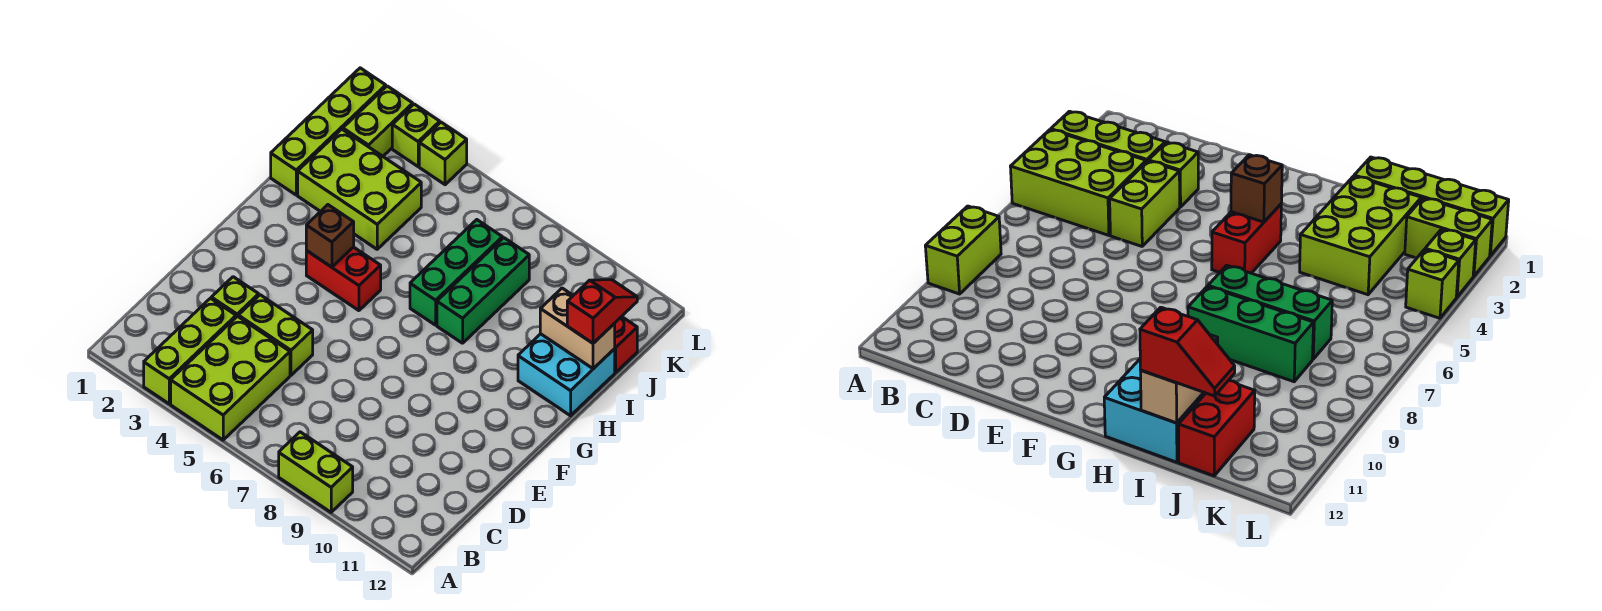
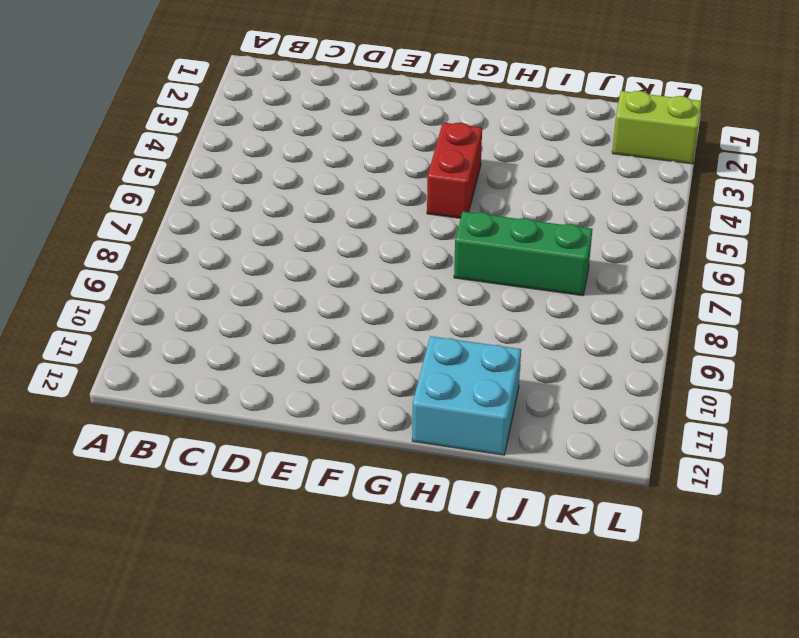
none -> lime brick A3:C3 level 1
none -> lime brick A4:C5 level 1
none -> lime brick A8:A9 level 1

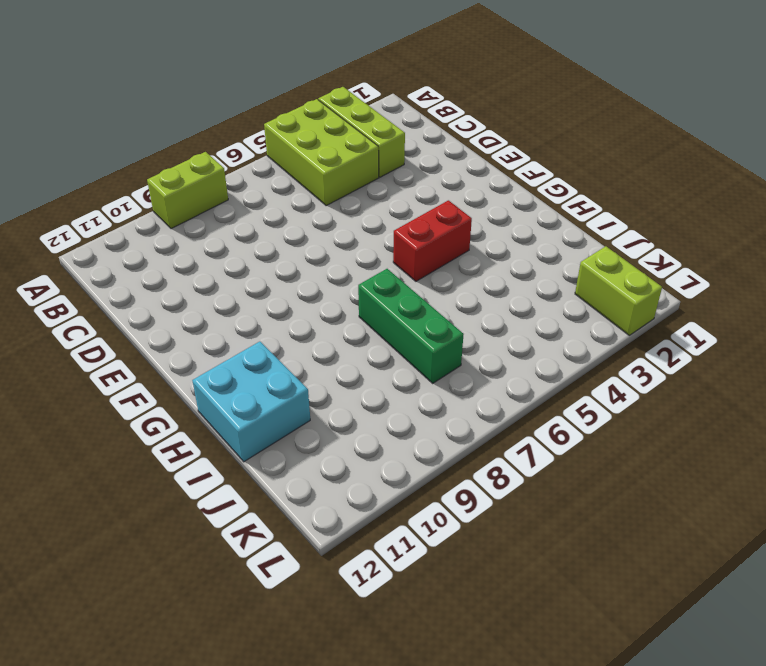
none -> lime brick D3 level 1
none -> lime brick D4:D5 level 1
none -> green brick H8:J8 level 1

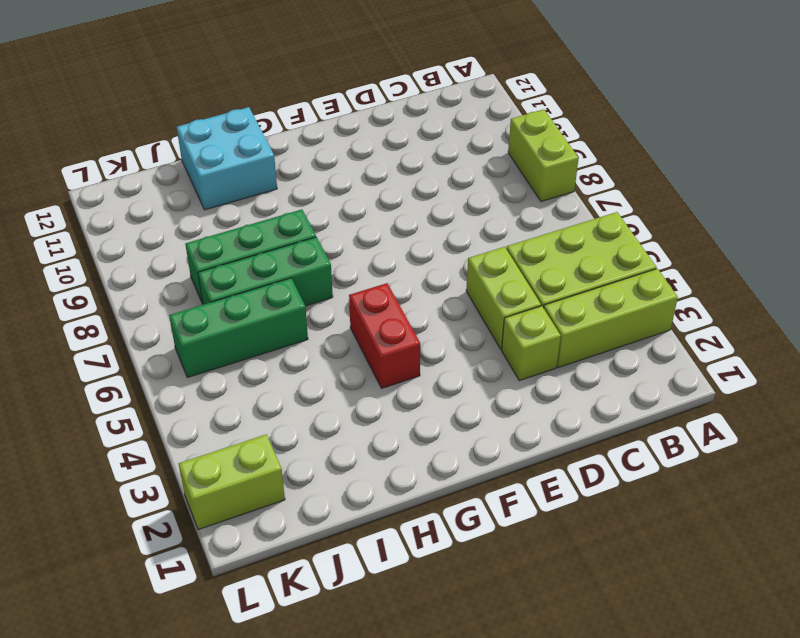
green brick I6:K6 level 1 -> none
none -> lime brick I1:L1 level 1
none -> lime brick I2:J4 level 1
none -> red brick J11:J12 level 1

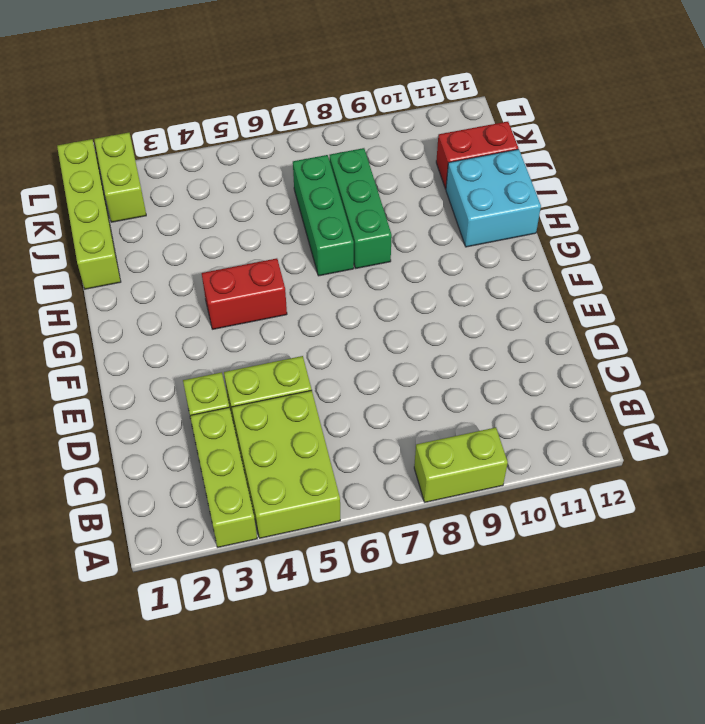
none -> lime brick I2:J4 level 1
none -> lime brick L3 level 1
none -> lime brick L4 level 1

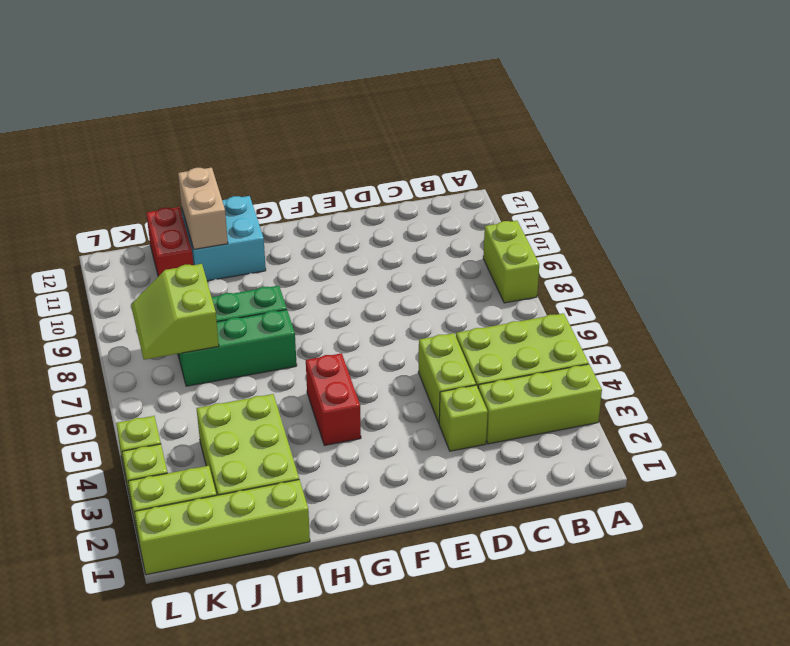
lime slope J7:K8 level 2 top J -> none
none -> brown brick G4 level 2
none -> red slope I12:J12 level 3 top I

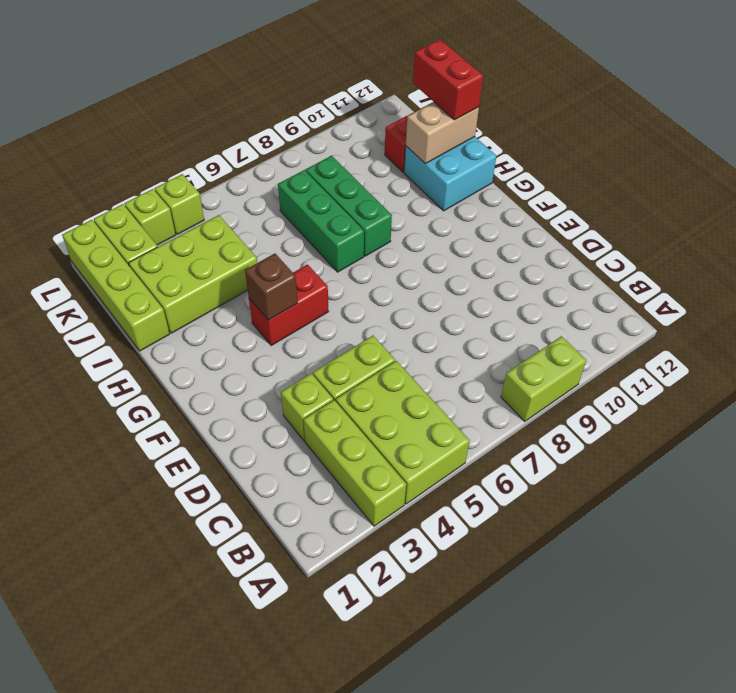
red brick I12:J12 level 3 -> red slope I12:J12 level 3 top I

